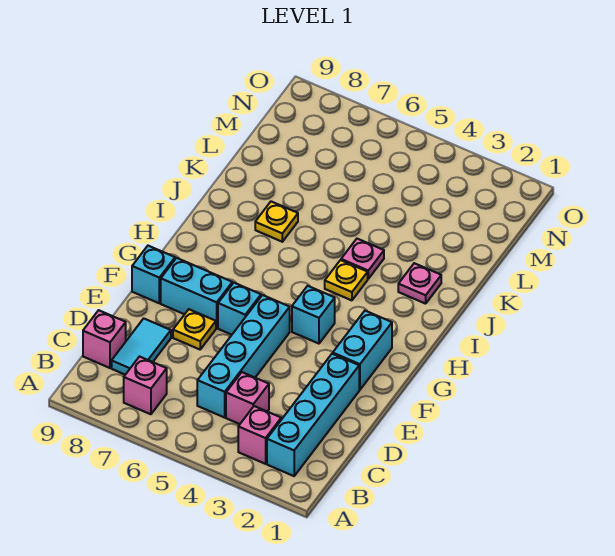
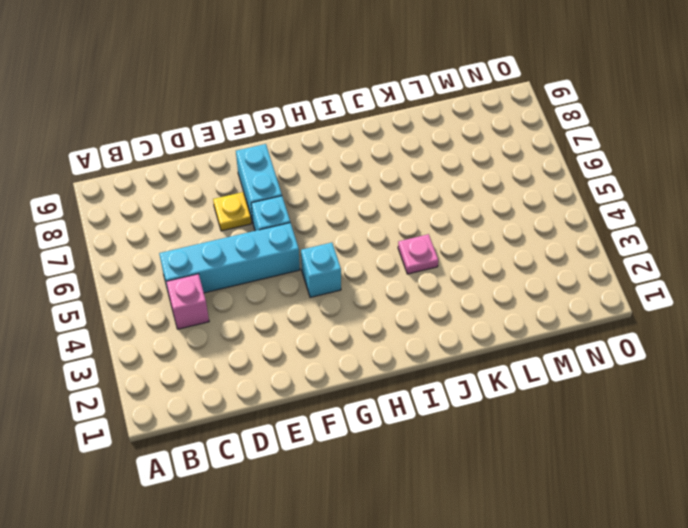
none -> cyan brick B2:E2 level 1
none -> pink brick B3 level 1
none -> pink brick B7 level 1

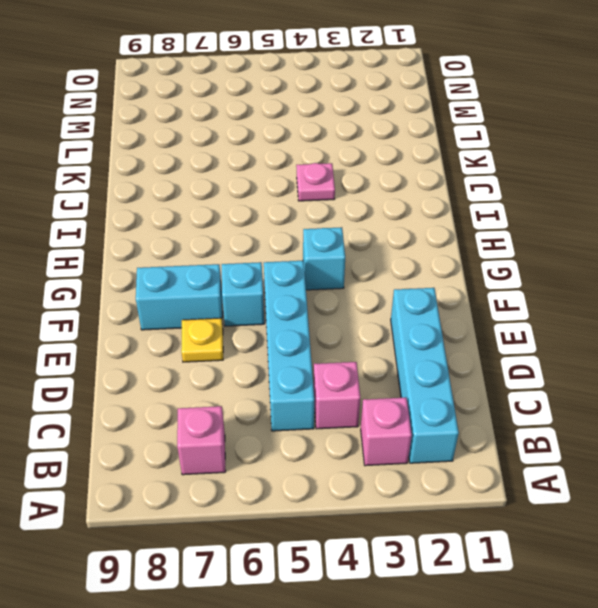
none -> cyan tile C8:D8 level 1
none -> pink brick C9 level 1
none -> cyan brick F2:G2 level 1

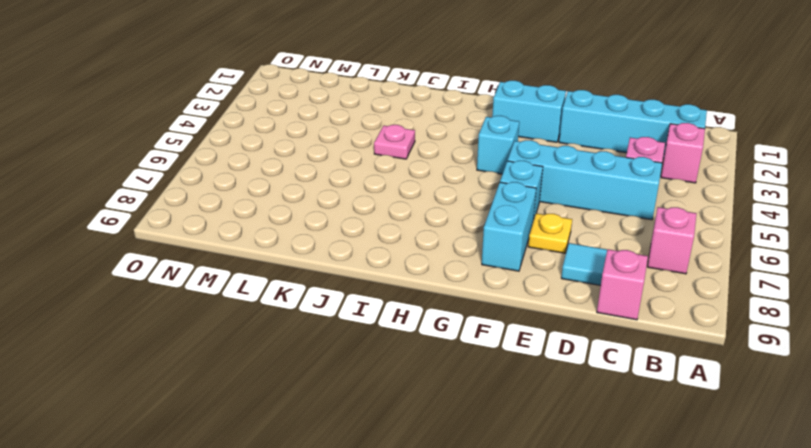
none -> cyan brick F9 level 1
none -> yellow plate I4 level 1
none -> pink plate J2 level 1

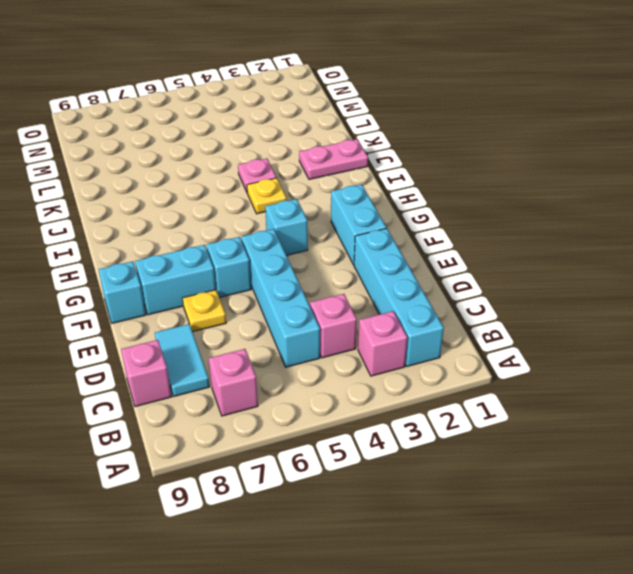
pink plate J1:J2 level 1 -> pink plate J2 level 1
none -> yellow plate J7 level 1

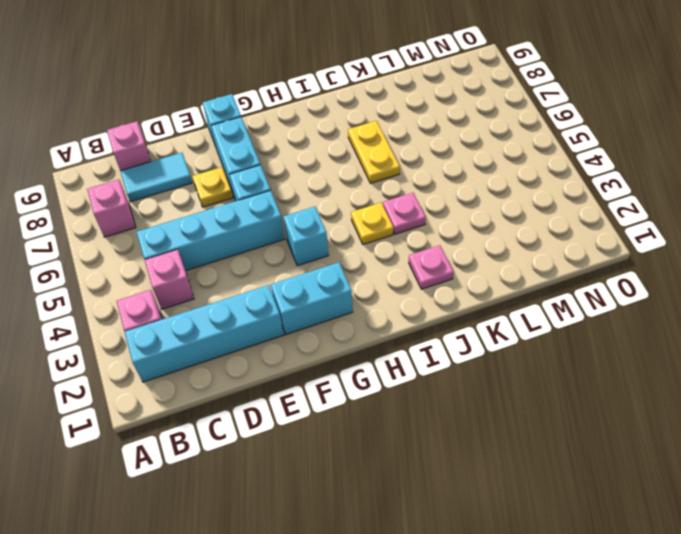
yellow plate J6:J7 level 1 -> yellow plate J7 level 1

